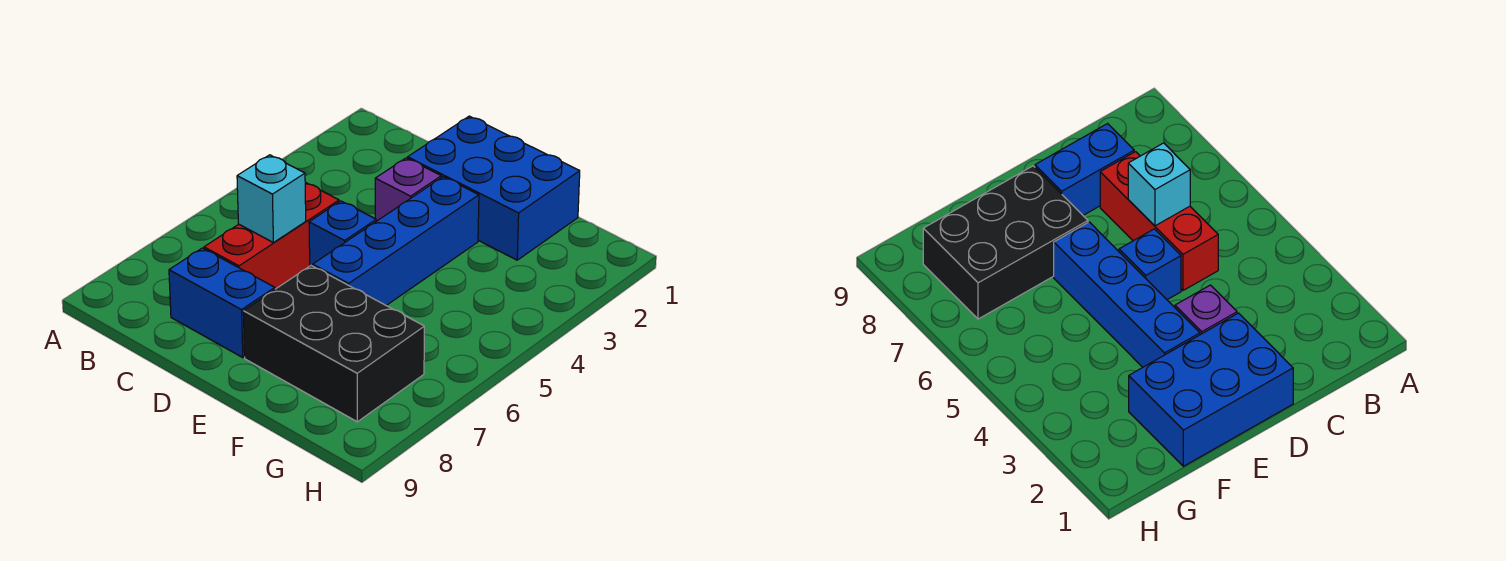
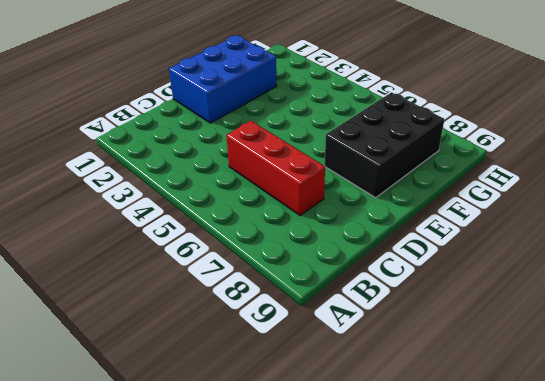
none -> blue brick C8:D8 level 1
none -> purple brick D3 level 1

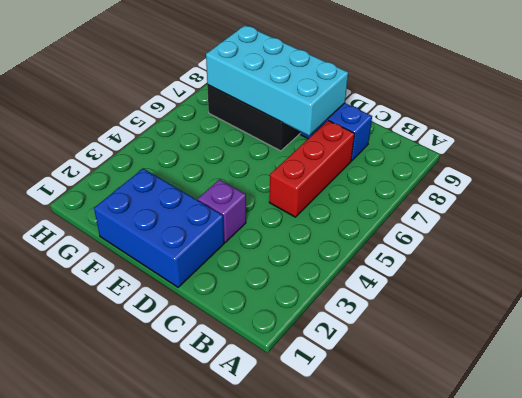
cyan brick D7:G8 level 2 -> none
none -> blue brick D5 level 1
none -> blue brick E3:E6 level 1

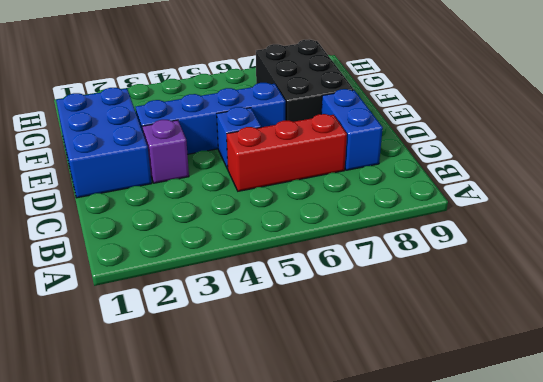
none -> cyan brick C6 level 2

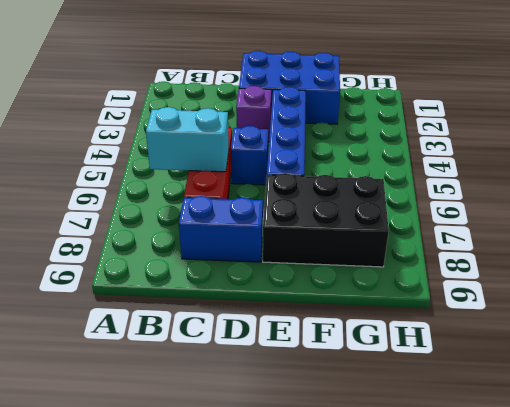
cyan brick B6:C6 level 2 -> cyan brick C6 level 2

